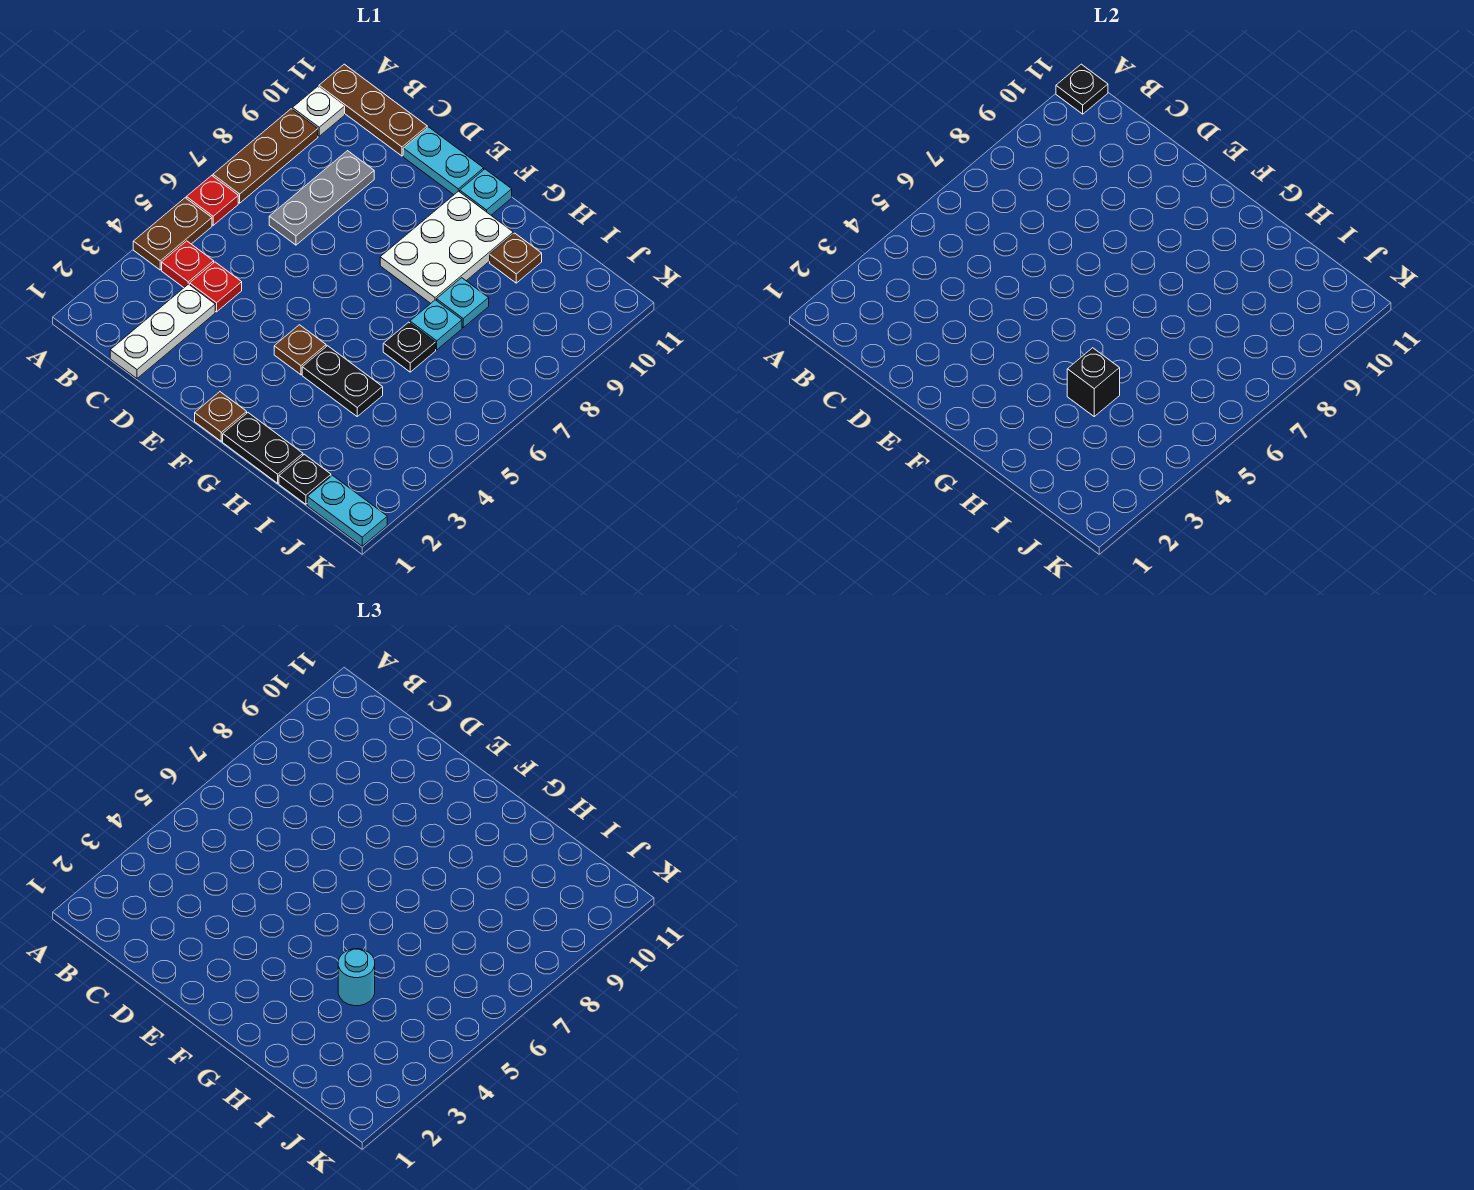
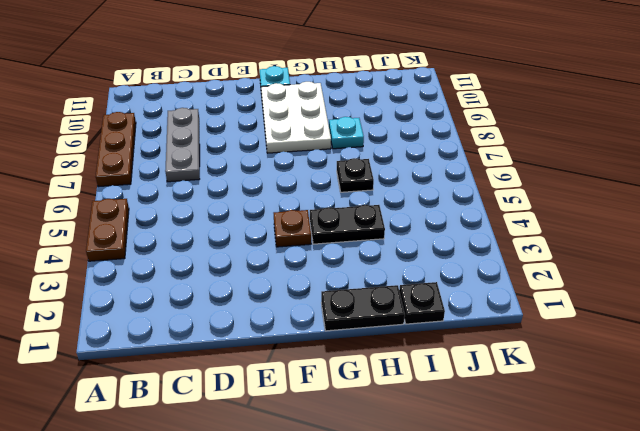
none -> red plate A6 level 1
none -> white plate A10 level 1
none -> brown plate A11:C11 level 1

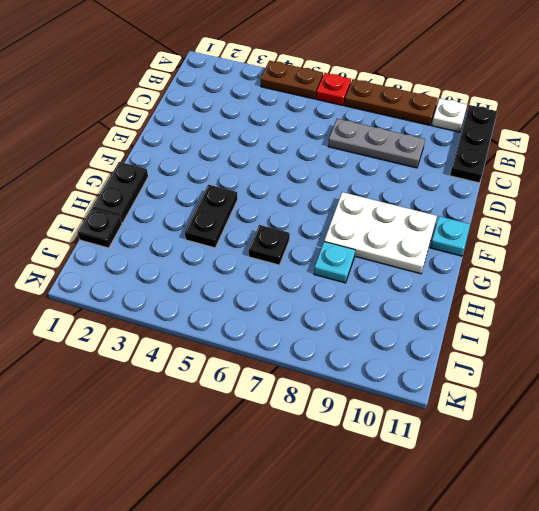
black plate A11:C11 level 1 -> brown plate A11:C11 level 1
none -> red plate B4 level 1
none -> white plate C1:C3 level 1
none -> red plate C4 level 1

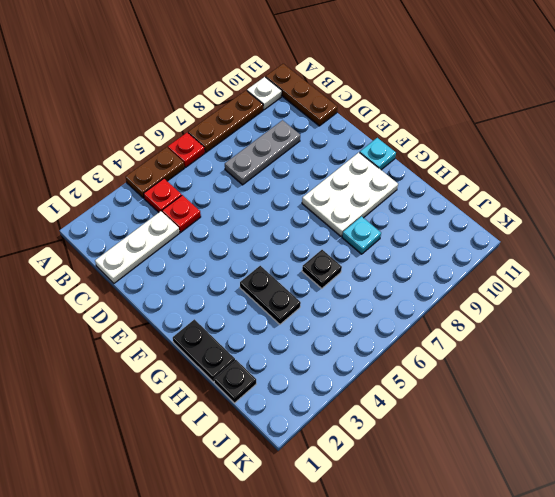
none -> cyan plate D11:E11 level 1
none -> brown plate F1 level 1
none -> brown plate F4 level 1

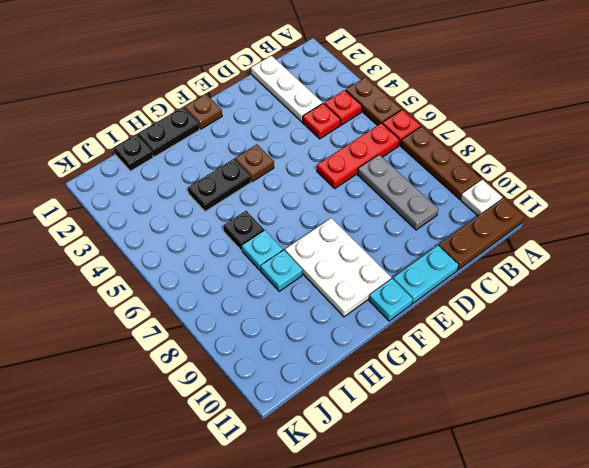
red plate B6:D6 level 1 -> none
none -> brown plate H10 level 1
none -> cyan plate J1:K1 level 1
none -> black plate A11 level 2

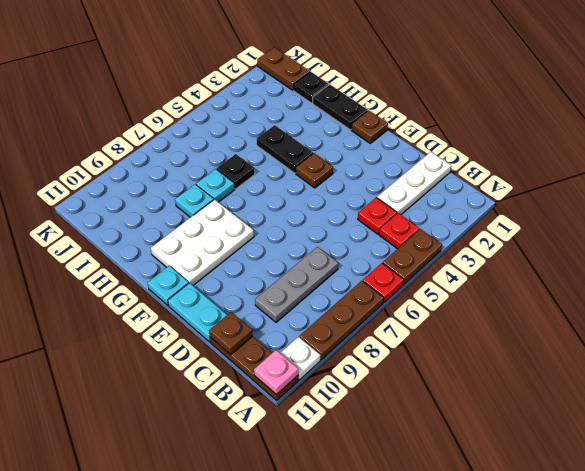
pink plate A11 level 2 -> black plate A11 level 2
brown plate C11 level 2 -> brown plate H10 level 1
brown plate J1:K1 level 1 -> cyan plate J1:K1 level 1
none -> black brick H4 level 2
none -> cyan round brick H4 level 3

